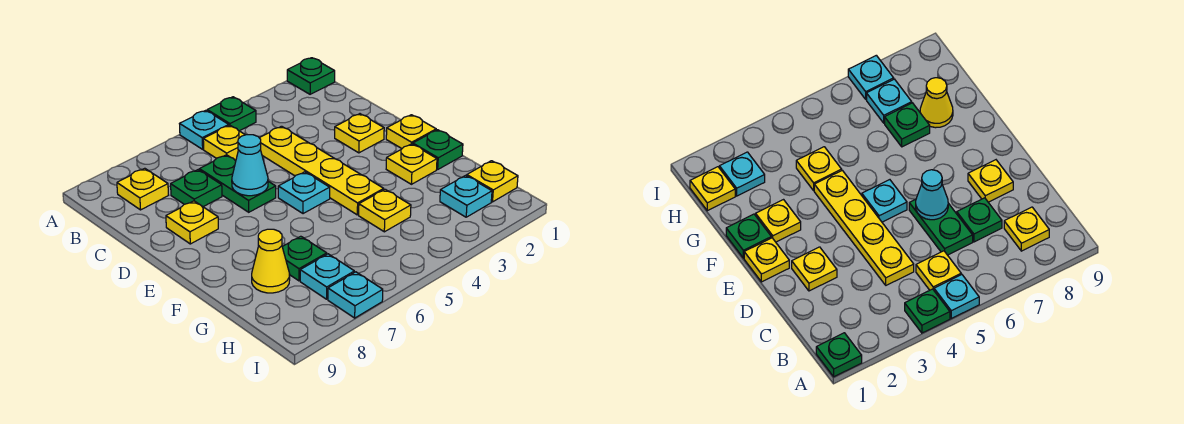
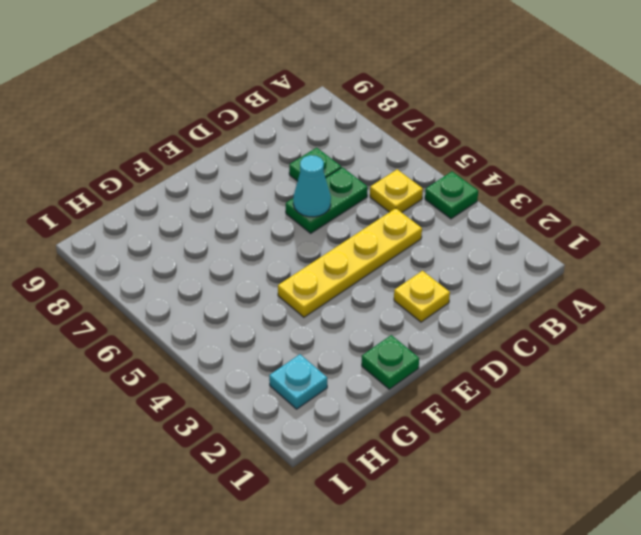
none -> green plate A1 level 1
none -> cyan plate A5 level 1
none -> yellow plate B8 level 1

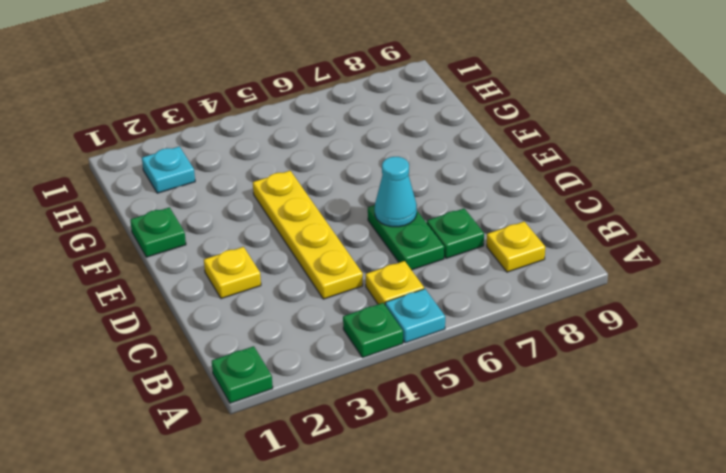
none -> yellow plate D8 level 1
none -> yellow plate E1 level 1
none -> cyan plate E5 level 1

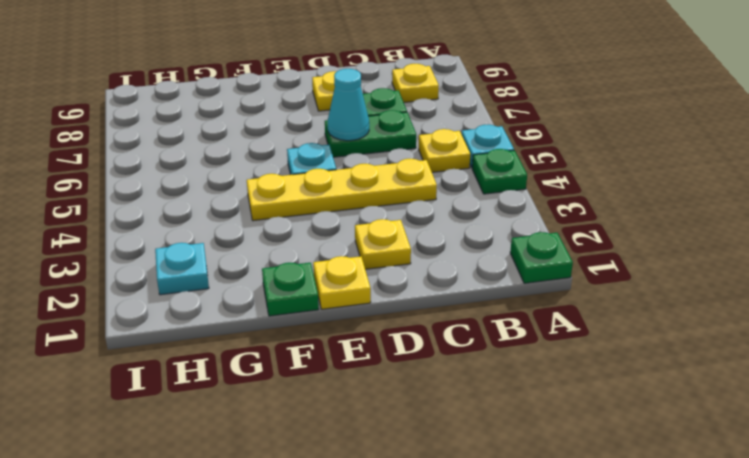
none -> yellow plate F2 level 1
none -> yellow plate G4 level 1
none -> green plate G7 level 1

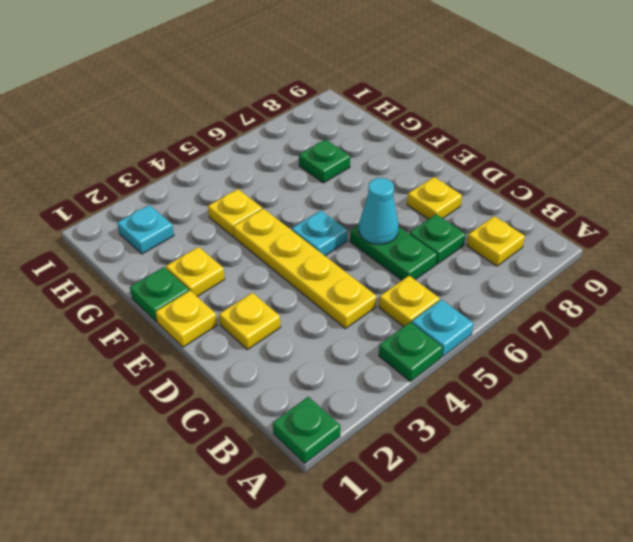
none -> yellow cone G8 level 1
none -> yellow plate H1 level 1
none -> cyan plate H7 level 1

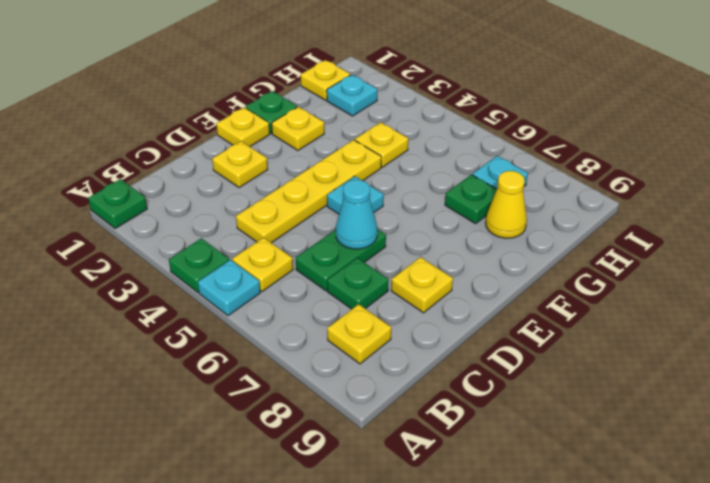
none -> cyan plate I7 level 1

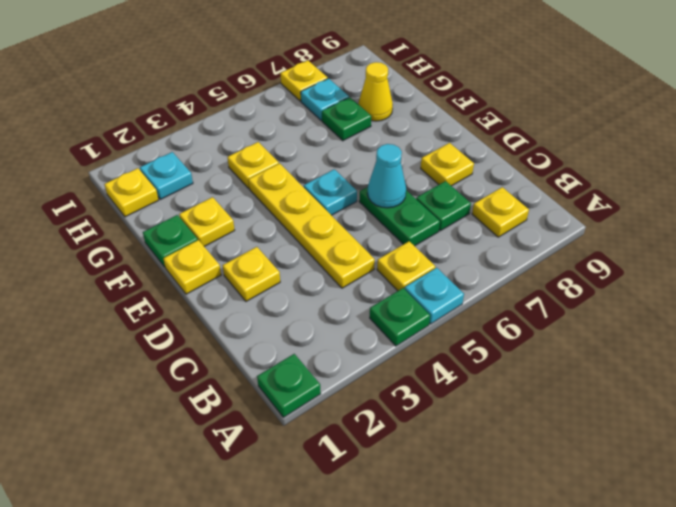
yellow plate I7 level 1 -> cyan plate I7 level 1

